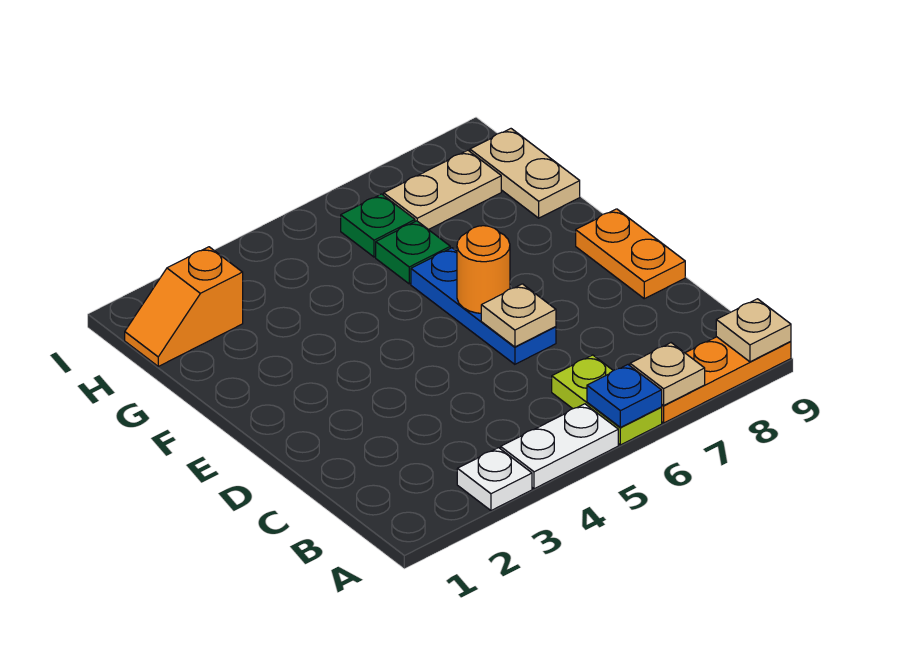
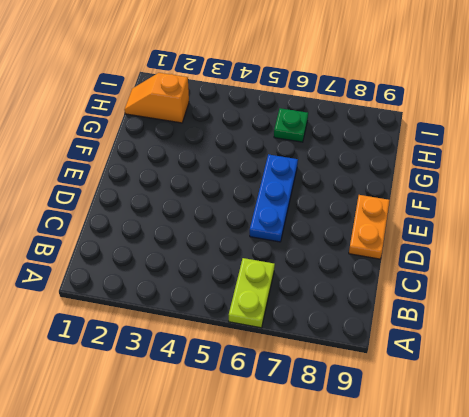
none -> white plate A3 level 1
none -> white plate A4:A5 level 1
none -> orange plate A7:A9 level 1

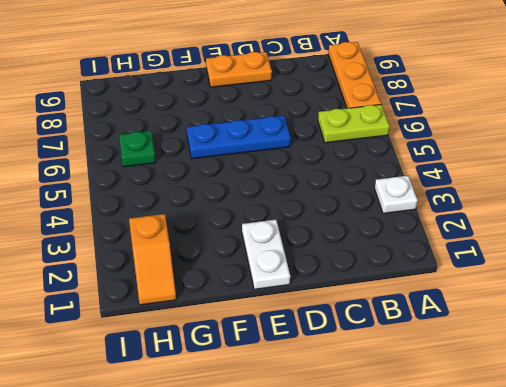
white plate E1:E2 level 1 -> white plate A4:A5 level 1
none -> green plate G6 level 1
none -> tan plate G9:H9 level 1
none -> tan plate H7:H8 level 1

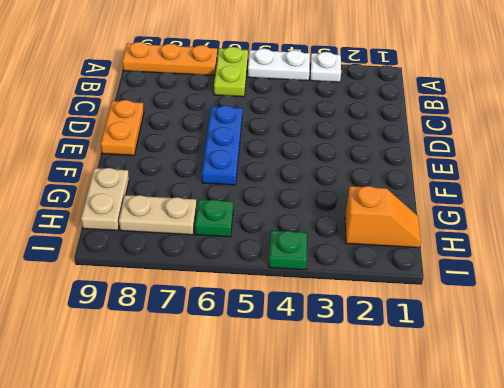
green plate I4 level 1 -> green plate G6 level 1
none -> blue plate A6 level 2
none -> tan plate A7 level 2
none -> tan plate A9 level 2

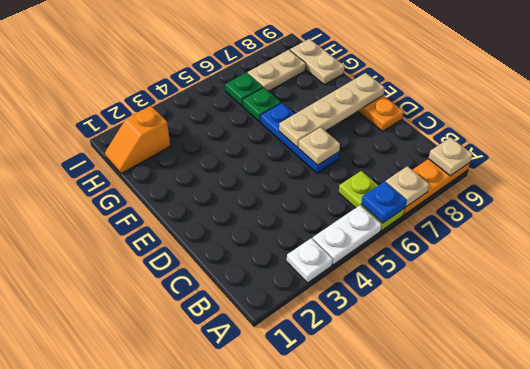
tan plate E6:E9 level 2 -> orange round brick E6 level 2

